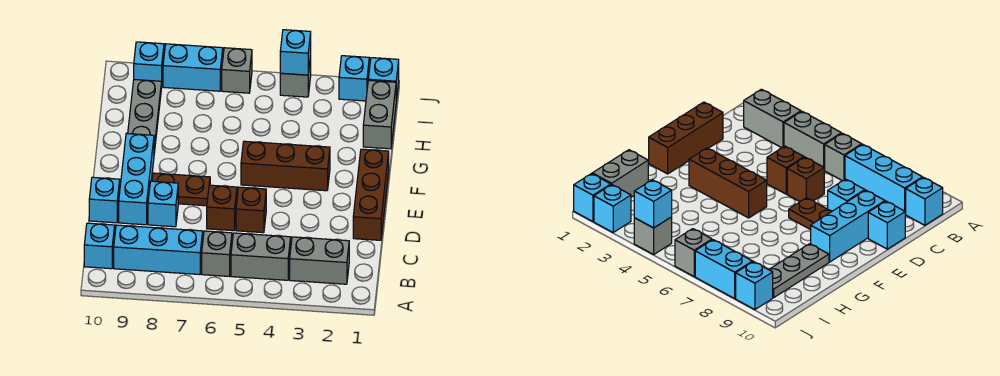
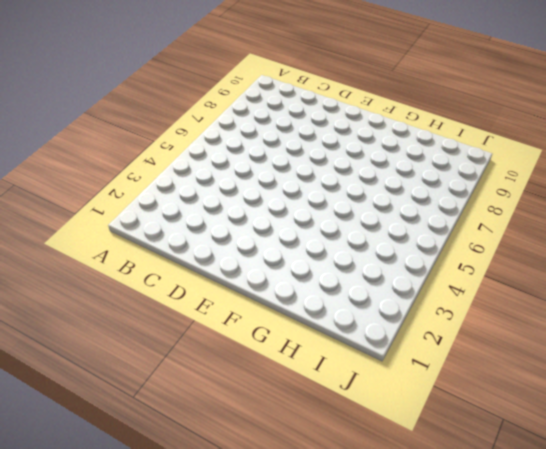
none -> grey brick B2:B3 level 1
none -> grey brick B4:B5 level 1
none -> grey brick B6 level 1

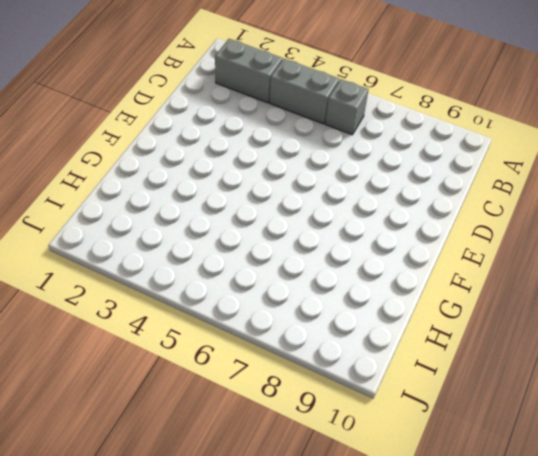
none -> cyan brick B7:B9 level 1
none -> cyan brick B10 level 1
none -> brown brick D1:F1 level 1

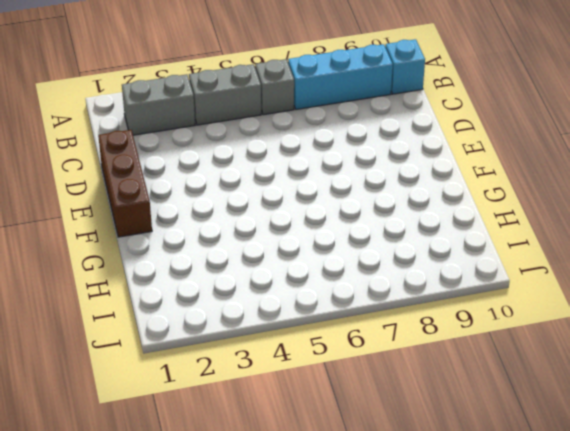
none -> brown brick D5 level 1
none -> brown brick D6 level 1
none -> cyan brick D8 level 1

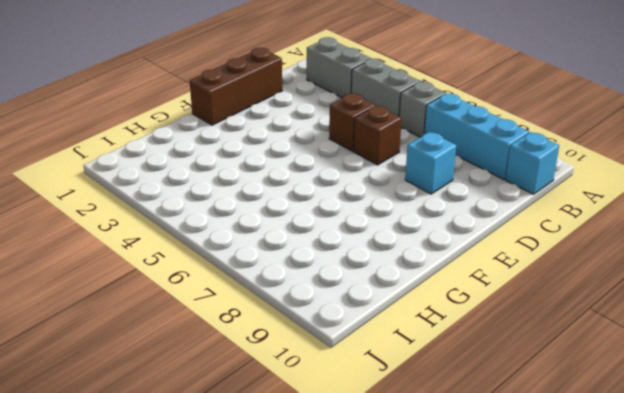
none -> cyan brick D9:F9 level 1
none -> cyan brick D10 level 1
none -> brown plate E7:E8 level 1

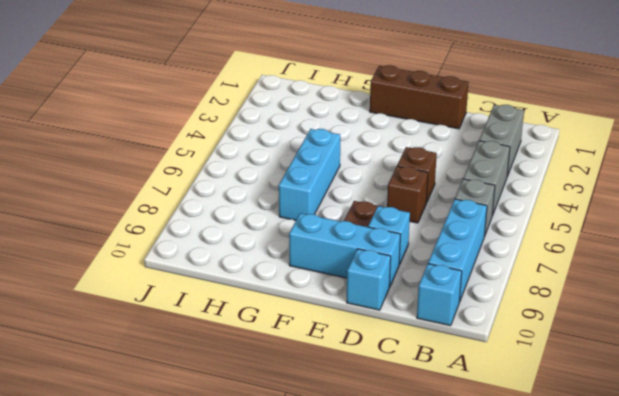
cyan brick G5:G7 level 1 -> none
none -> brown brick F3:F5 level 1
none -> grey plate G9:I9 level 1
none -> grey brick H1:I1 level 1

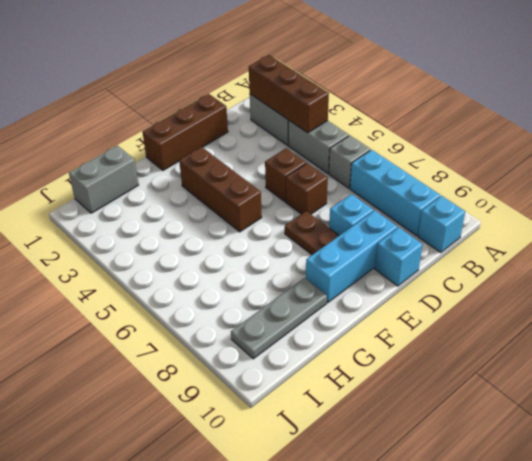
brown brick B2:B4 level 2 -> none
none -> cyan brick J1 level 1
none -> cyan brick J2 level 1
none -> grey brick J4 level 1

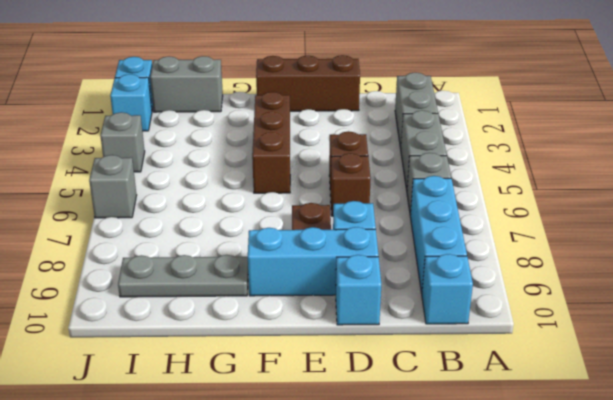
none -> cyan brick J7:J8 level 1
none -> cyan brick J9 level 1
none -> cyan brick J4 level 2

